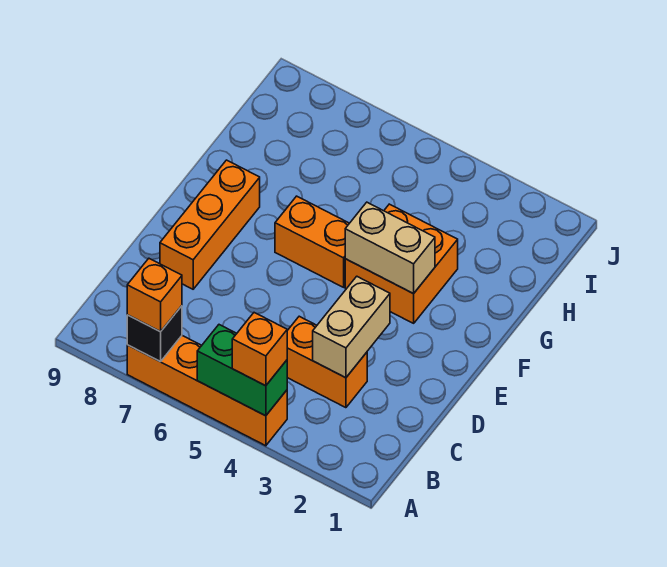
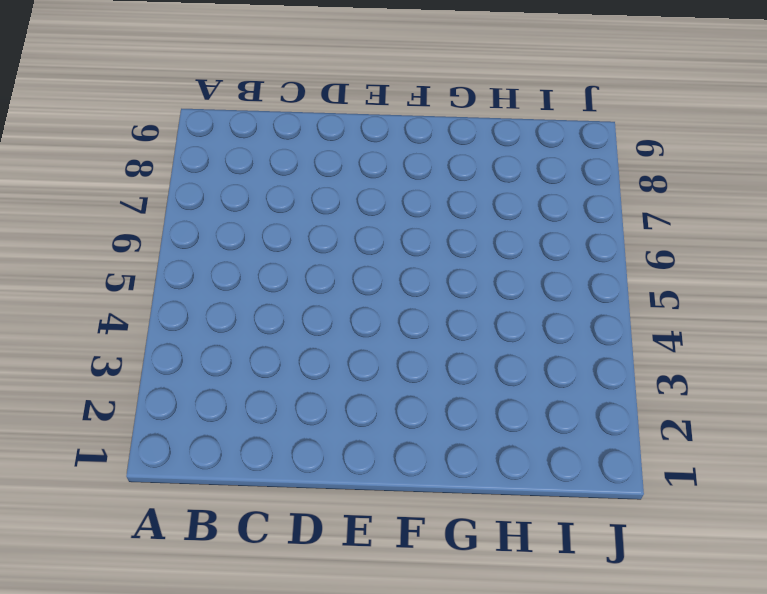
none -> orange brick A4:A7 level 1
none -> orange brick C3:C4 level 1

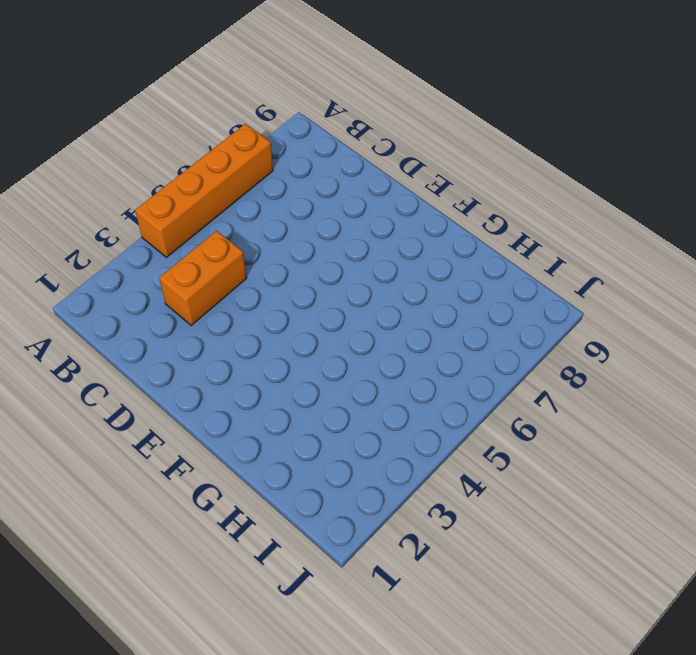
none -> orange brick D8:F8 level 1
none -> orange brick F3:G4 level 1

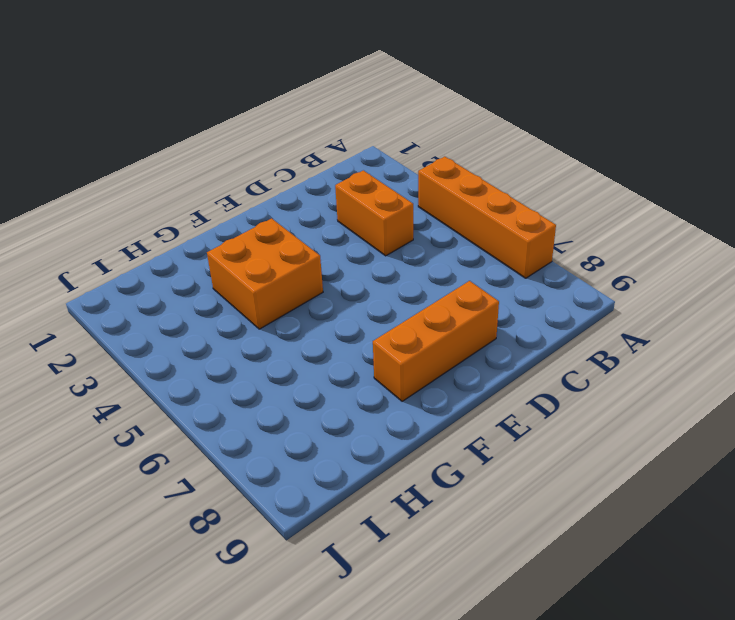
none -> orange brick F5:F6 level 1
none -> green brick A4:A5 level 2

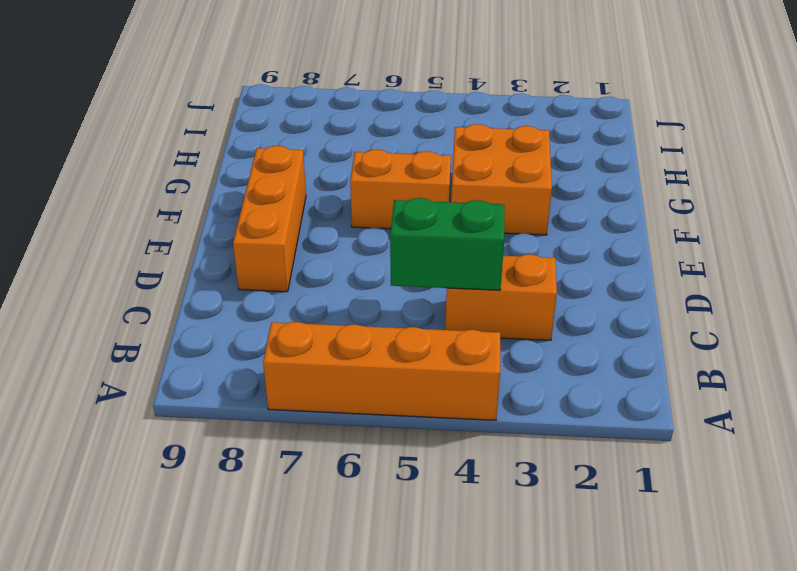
green brick C4:C5 level 2 -> green brick A4:A5 level 2
none -> black brick A7 level 2
none -> tan brick C3:D3 level 2

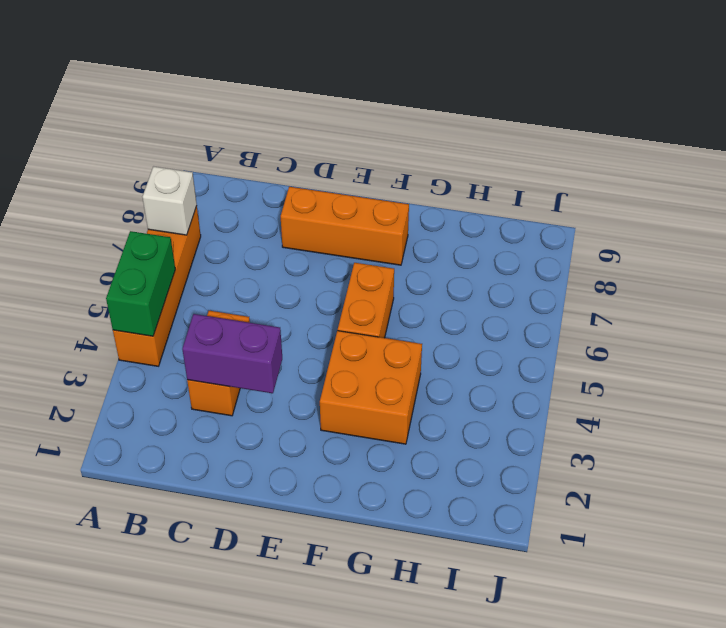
white brick A7 level 2 -> black brick A7 level 2
purple brick C3:D3 level 2 -> tan brick C3:D3 level 2
none -> tan brick F3:F4 level 2
none -> orange brick A4 level 3

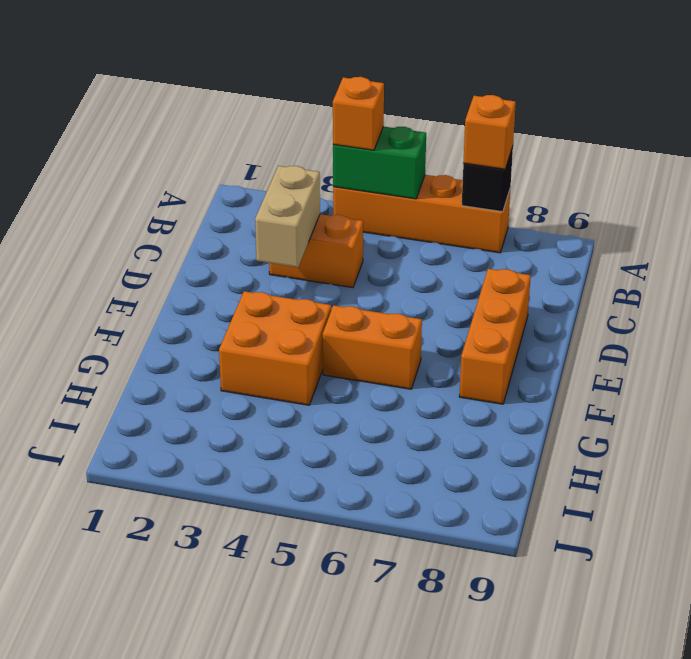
none -> tan brick F3:F4 level 2

